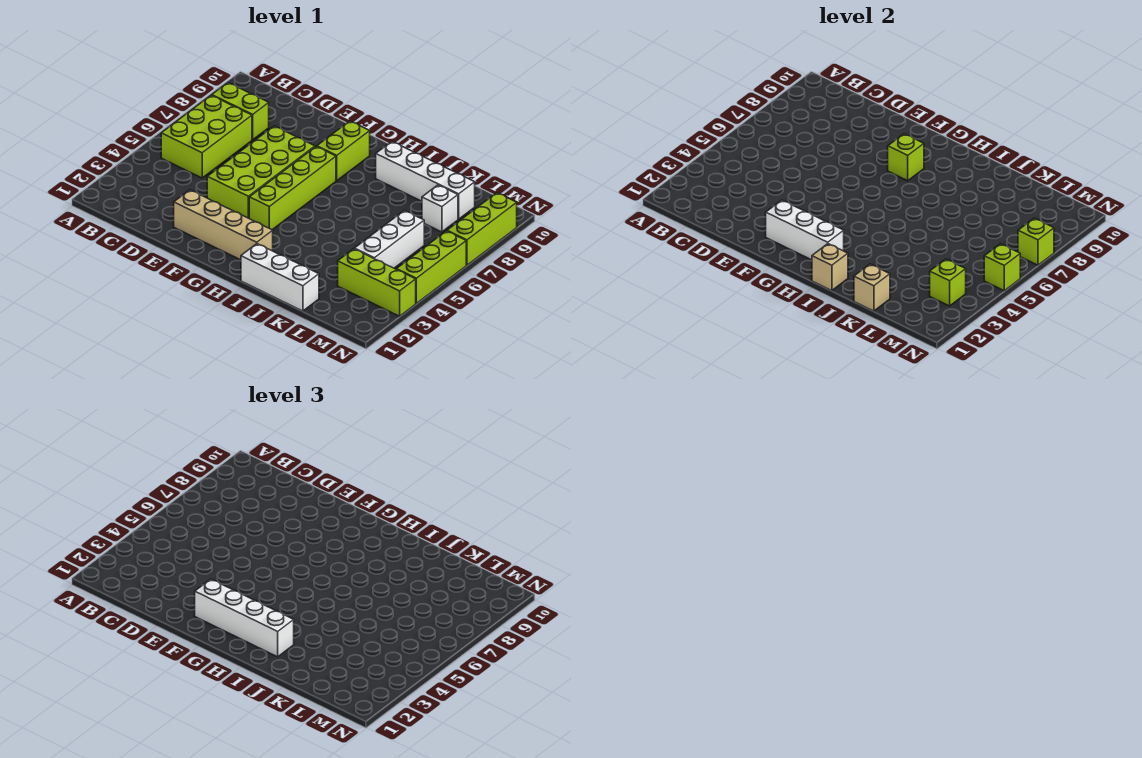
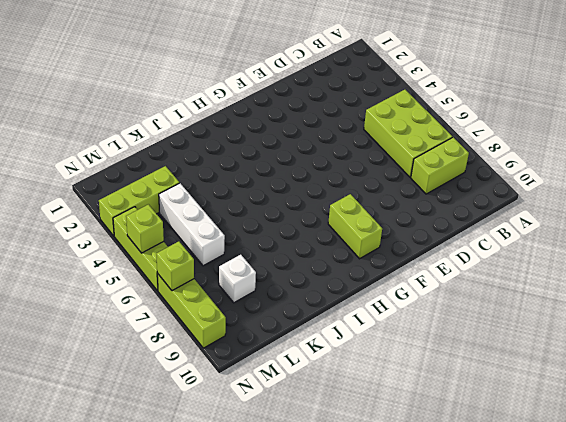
none -> tan brick E2:H2 level 1
none -> lime brick E4:F7 level 1
none -> lime brick G4:G7 level 1

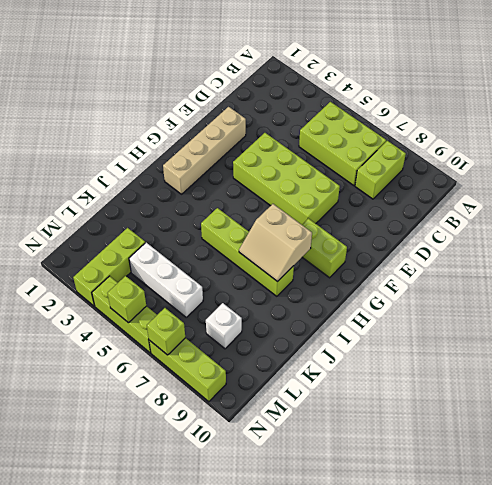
tan slope H7:I8 level 2 top H -> none
lime brick I5:I8 level 1 -> lime brick G4:G7 level 1
none -> white brick I1:K1 level 1
none -> white brick I9:L9 level 1
none -> white brick F2:H2 level 2

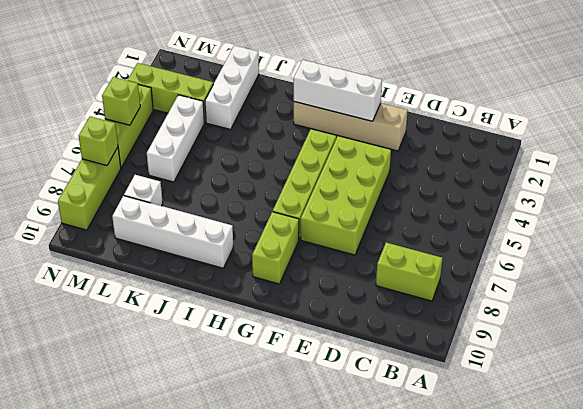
white brick K1:K3 level 1 -> white brick I1:K1 level 1
none -> lime brick B5:C7 level 1
none -> lime brick G8 level 2
none -> tan brick I1 level 2

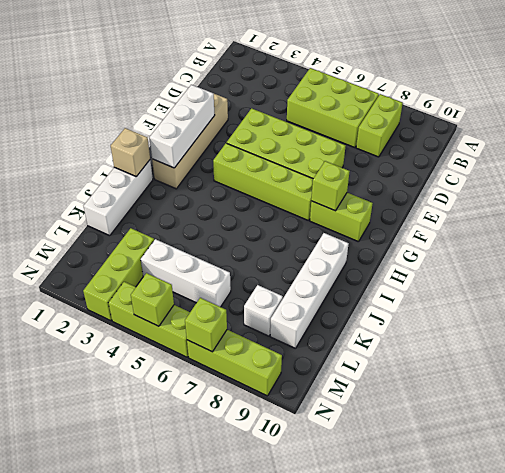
none -> tan brick K1 level 2
none -> lime brick M3 level 2
none -> white brick F2:I2 level 3

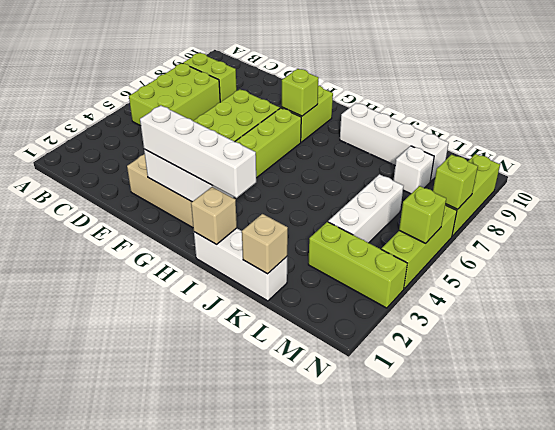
none -> lime brick M3 level 2

